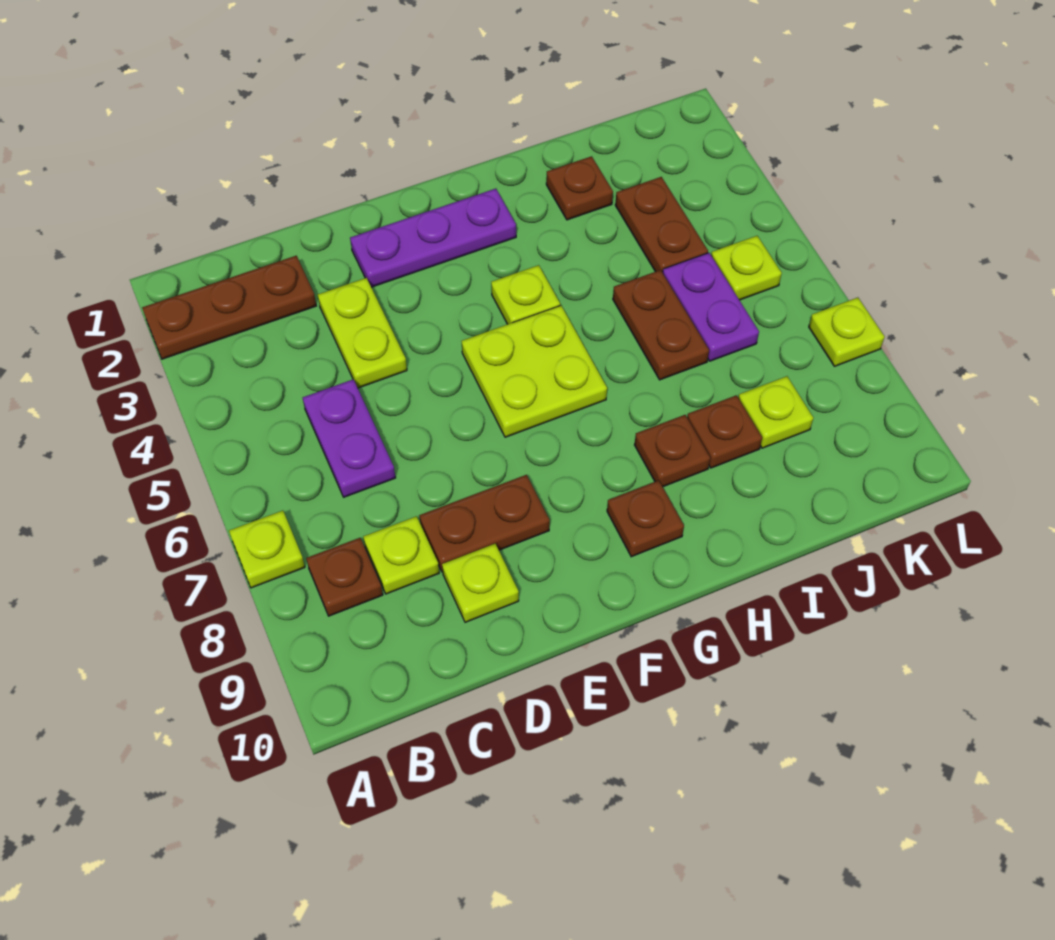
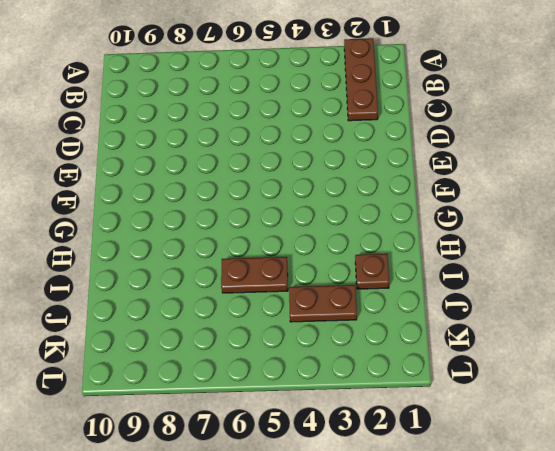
none -> lime plate A7 level 1
none -> brown plate B8 level 1
none -> purple plate C5:C6 level 1

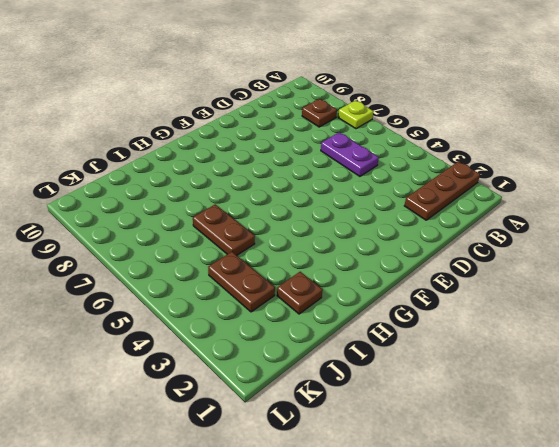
none -> lime plate C8 level 1
none -> lime plate D3:D4 level 1
none -> brown plate D8:E8 level 1

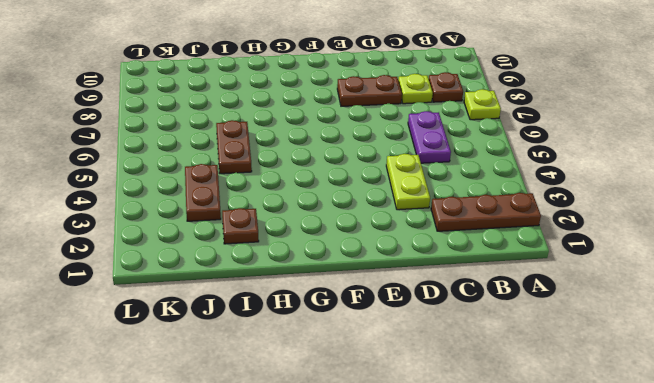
none -> lime plate D9 level 1
none -> purple plate E2:G2 level 1
none -> lime plate F5:G6 level 1

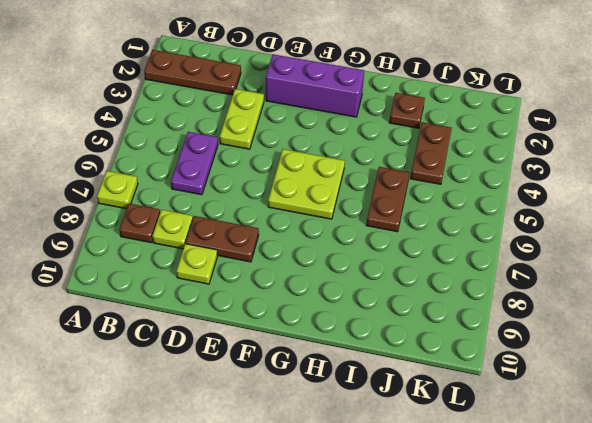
purple brick E2:G2 level 1 -> purple plate E2:G2 level 1
none -> lime plate G4 level 1
none -> brown plate G9 level 1
none -> brown plate H8 level 1

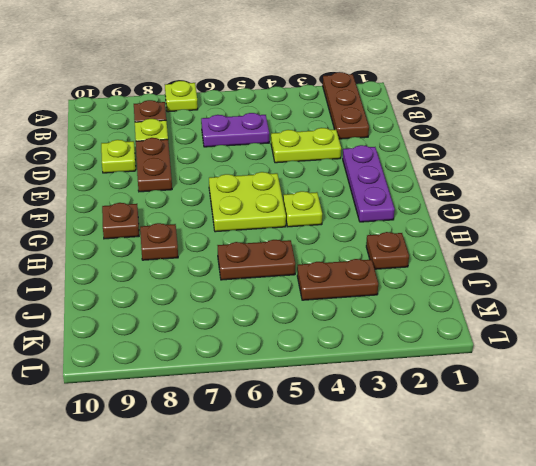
none -> brown plate I8 level 1
none -> purple plate J5:J6 level 1
none -> lime plate J8 level 1

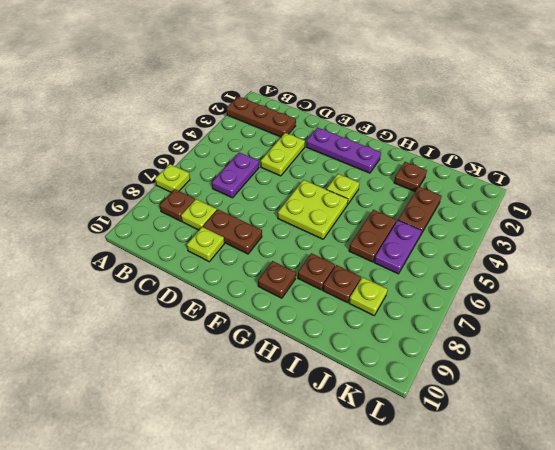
none -> lime plate K5 level 1
none -> lime plate L7 level 1

